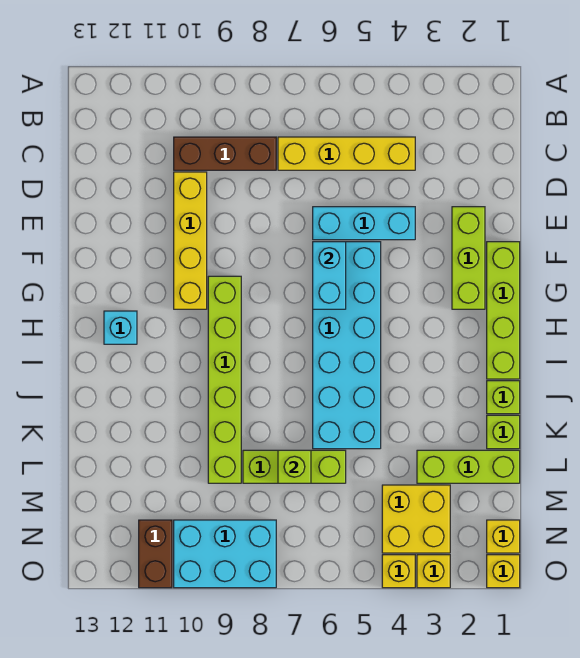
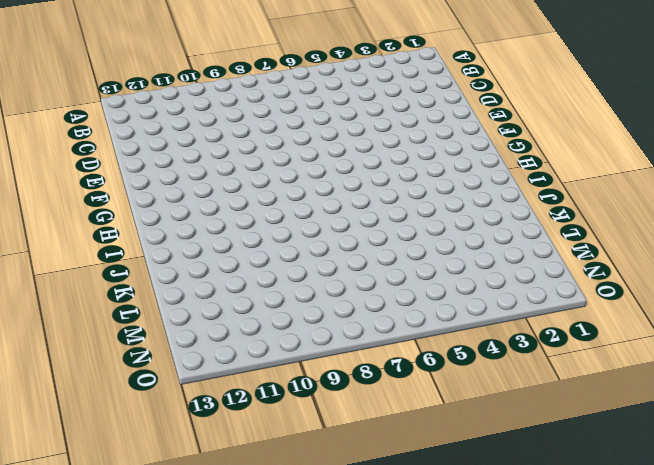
none -> yellow brick C4:C7 level 1
none -> brown brick C8:C10 level 1
none -> yellow brick D10:G10 level 1

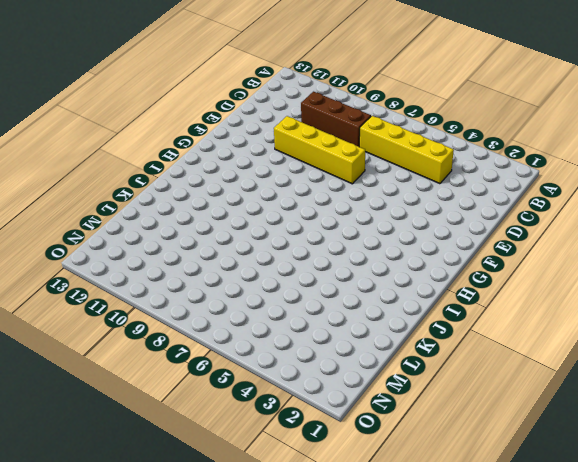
yellow brick E7:E10 level 1 -> yellow brick D10:G10 level 1
none -> lime brick E2:G2 level 1
none -> cyan brick E4:E6 level 1
none -> lime brick F1:I1 level 1

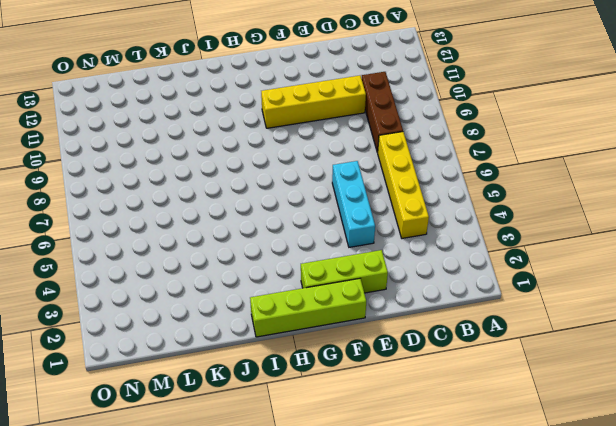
none -> cyan brick F5:K6 level 1
none -> lime brick G9:L9 level 1
none -> cyan brick H12 level 1

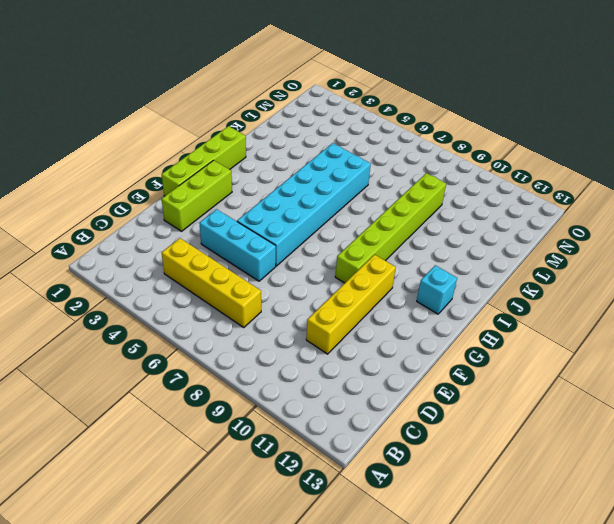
none -> brown brick C8:C10 level 1
none -> lime brick J1 level 1
none -> lime brick K1 level 1

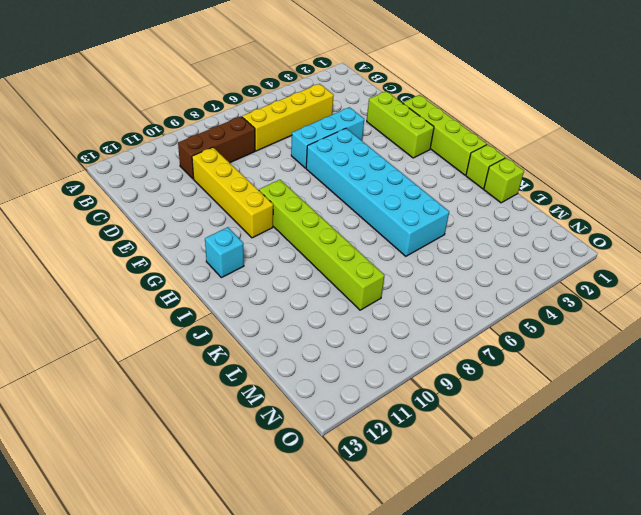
none -> lime brick L1:L3 level 1
none -> lime brick L6:L8 level 1
none -> yellow brick M3:N4 level 1

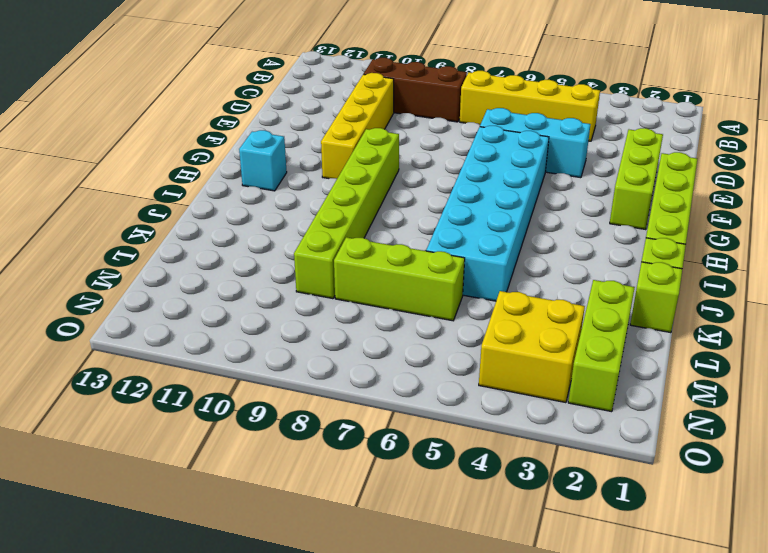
lime brick L2:N2 level 1 -> lime brick L1:L3 level 1
none -> yellow brick N1 level 1
none -> cyan brick N8:O10 level 1
none -> brown brick N11:O11 level 1

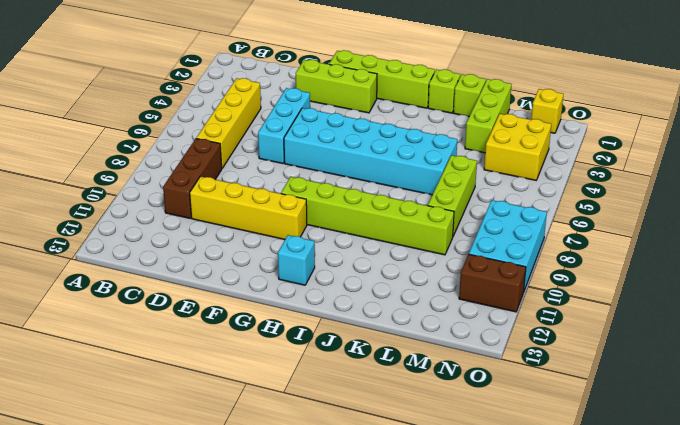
none -> yellow brick O1 level 1
none -> yellow brick O3 level 1
none -> yellow brick O4 level 1

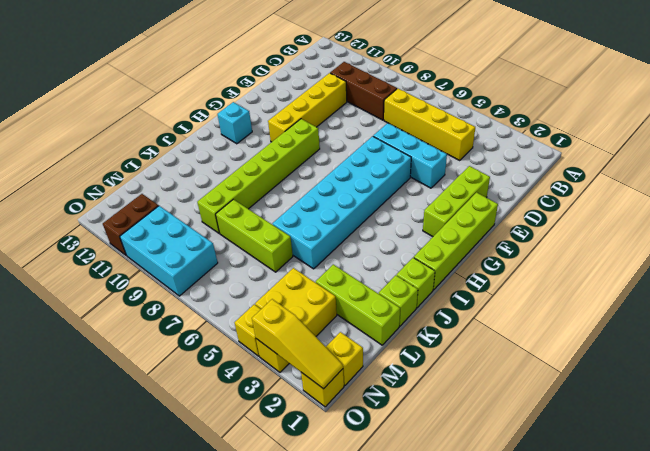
yellow slope O1:O3 level 2 top 3 -> none
none -> cyan brick F6:G6 level 2
none -> lime brick L7 level 2

